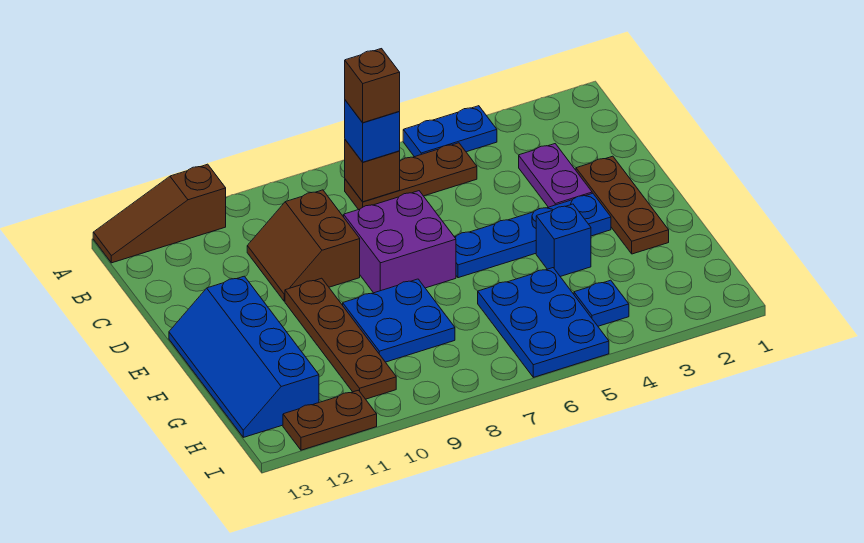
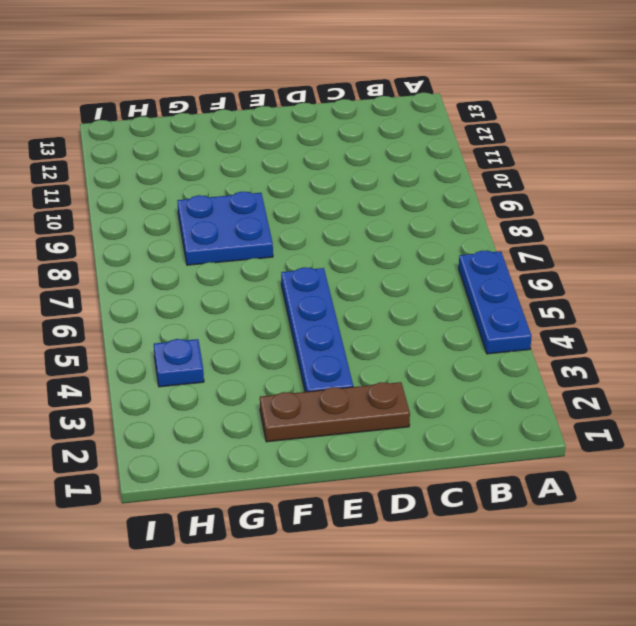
blue plate A4:A6 level 1 -> blue plate A4:A5 level 1
none -> brown slope A11:A13 level 1 top 11
none -> brown plate B5:B7 level 1
none -> purple plate C3:D3 level 1

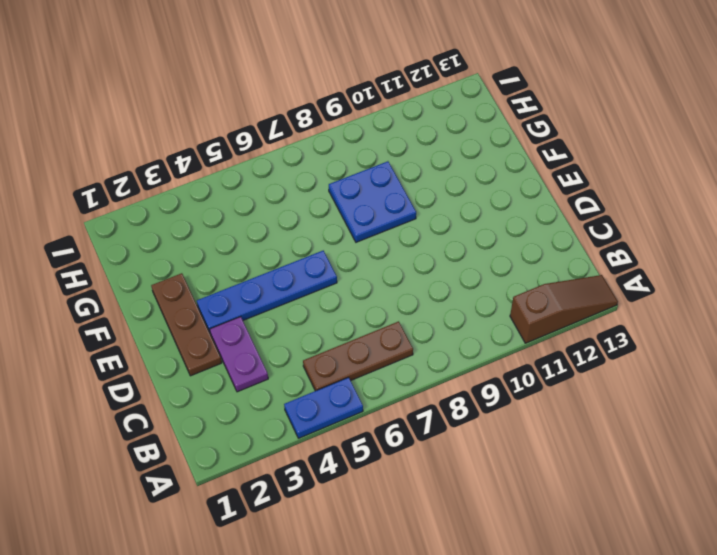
none -> brown slope C9:D10 level 1 top 9
none -> purple brick D7:E8 level 1
none -> brown plate E10:H10 level 1

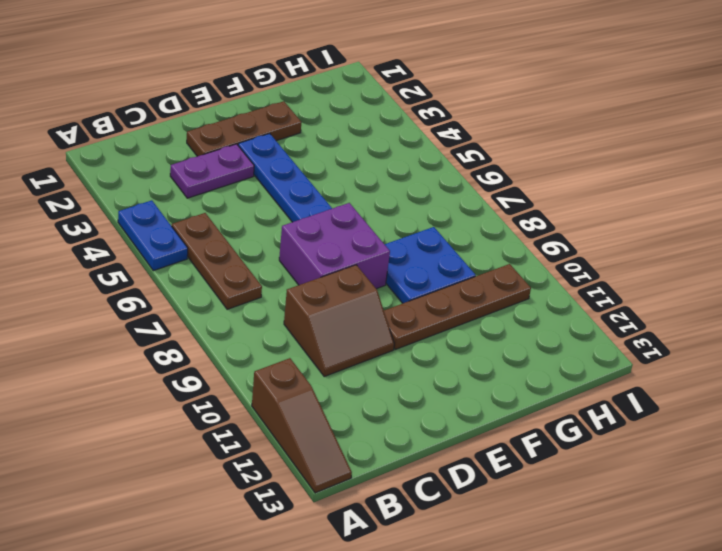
none -> blue slope E12:H13 level 1 top 12
none -> blue brick F4 level 1
none -> blue plate G5:I6 level 1

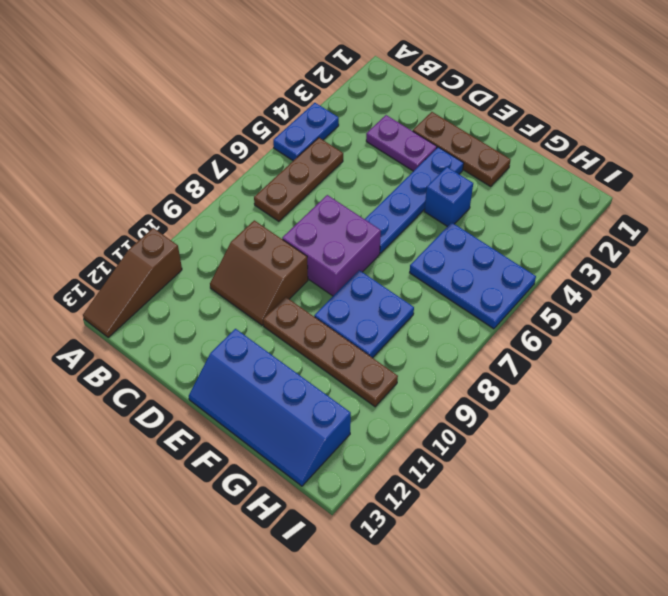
none -> blue plate H4 level 1
none -> brown plate I11:I12 level 1
none -> brown brick B7 level 2

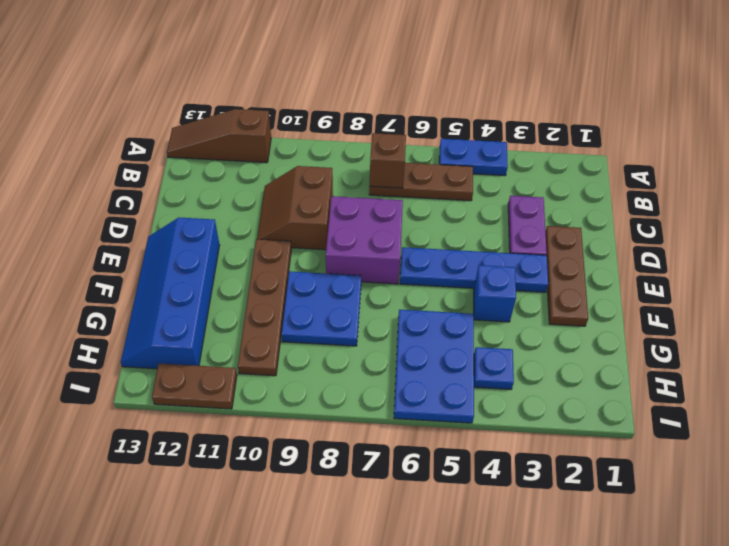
none -> blue brick B7 level 3
none -> brown brick B7 level 4

